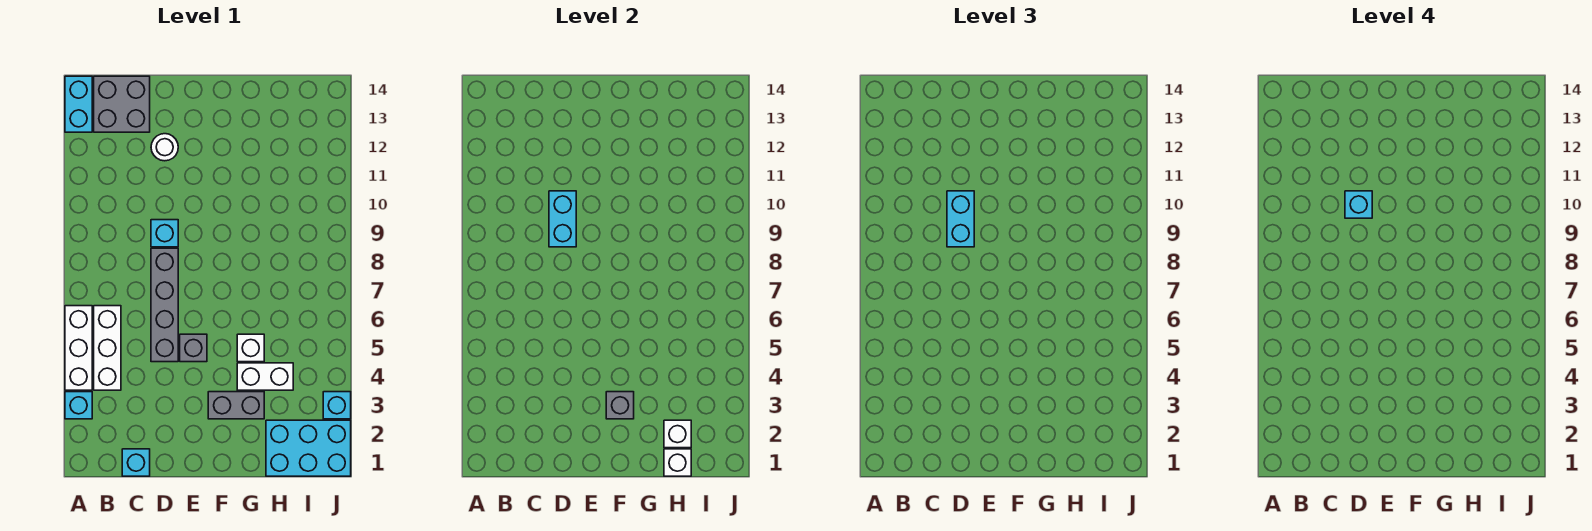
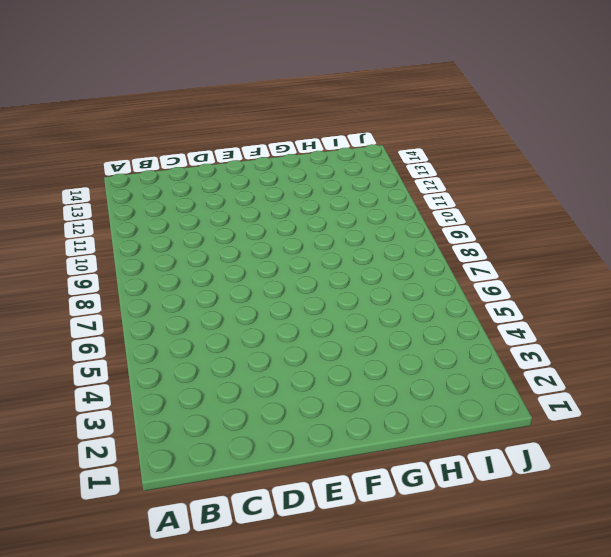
none -> cyan brick A3 level 1
none -> white brick A4:A6 level 1
none -> cyan brick A13:A14 level 1

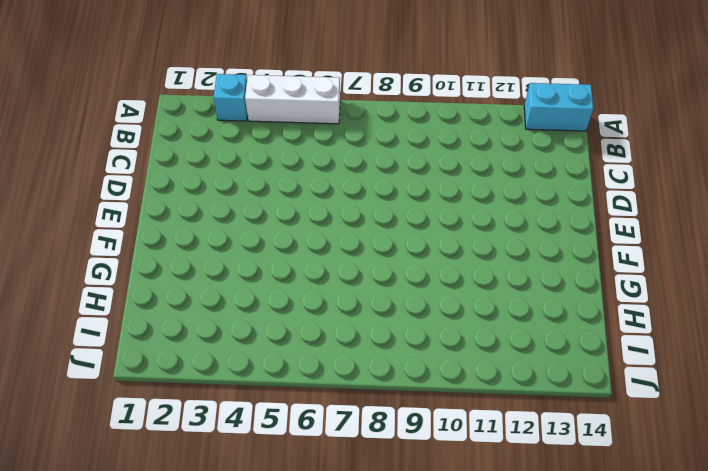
none -> white brick B4:B6 level 1
none -> grey brick B13:C14 level 1
none -> cyan brick C1 level 1

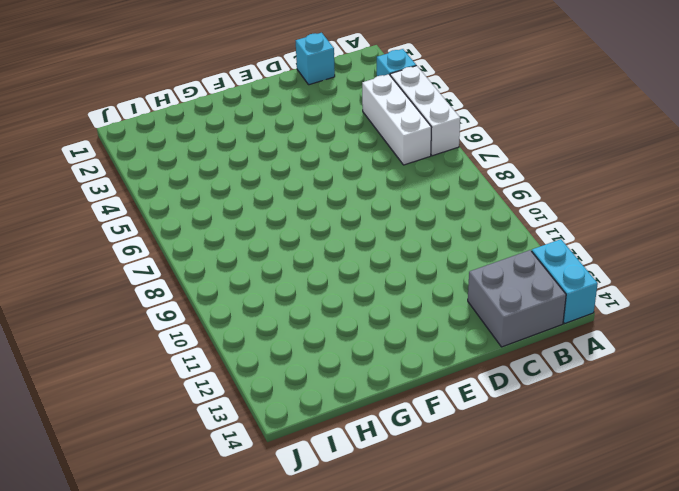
none -> grey brick D5:D8 level 1
none -> cyan brick D9 level 1
none -> white round brick D12 level 1

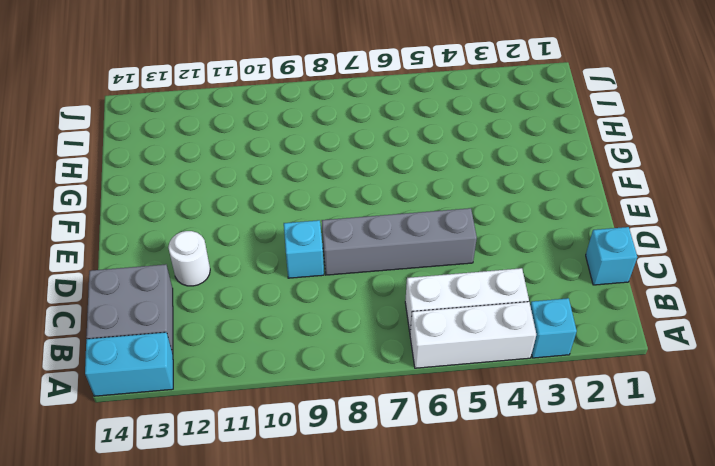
none -> grey brick E5 level 1
none -> grey brick F3:G3 level 1
none -> white brick G4:H4 level 1

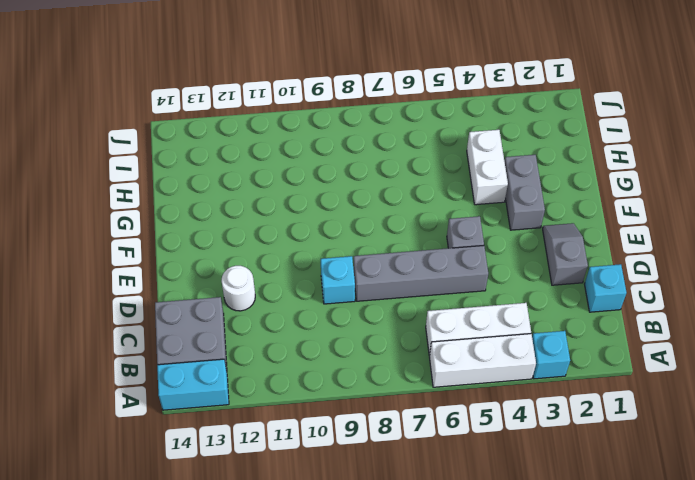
grey slope D2:E2 level 1 top D -> none
none -> white brick G5 level 1
none -> cyan brick H1:J2 level 1
none -> cyan brick J3 level 1

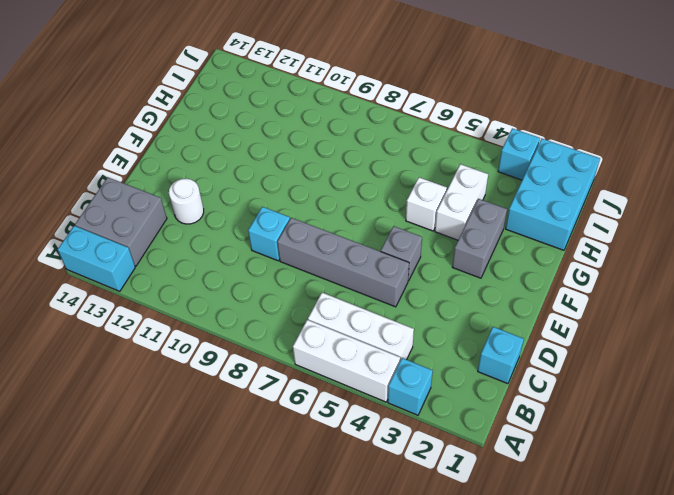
none -> cyan brick D9:D10 level 2
none -> grey brick F3 level 2
none -> white brick H1 level 2

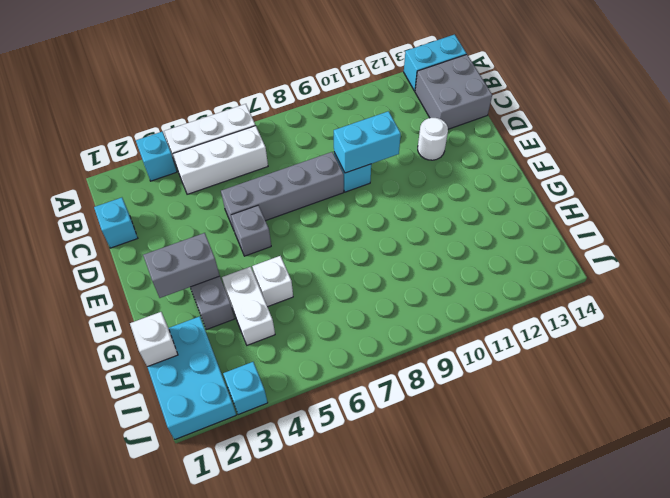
grey brick F2:F3 level 2 -> grey brick F3 level 2
none -> white brick H2 level 2
none -> cyan brick D9:D10 level 3
none -> cyan brick D10 level 4

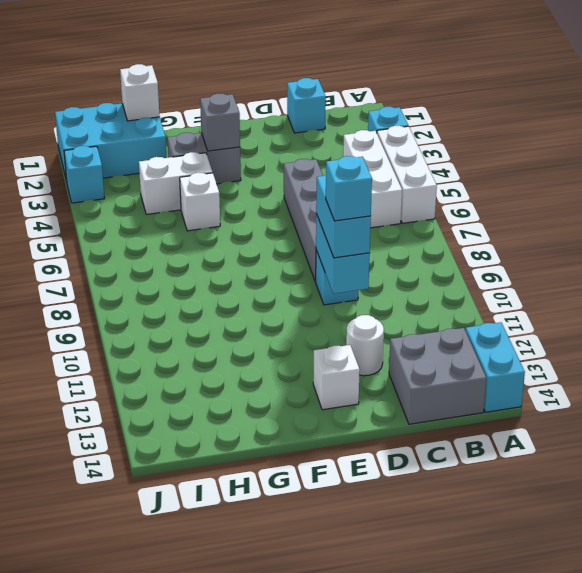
white brick E13 level 1 -> white brick H2 level 2
none -> grey brick E5 level 1

